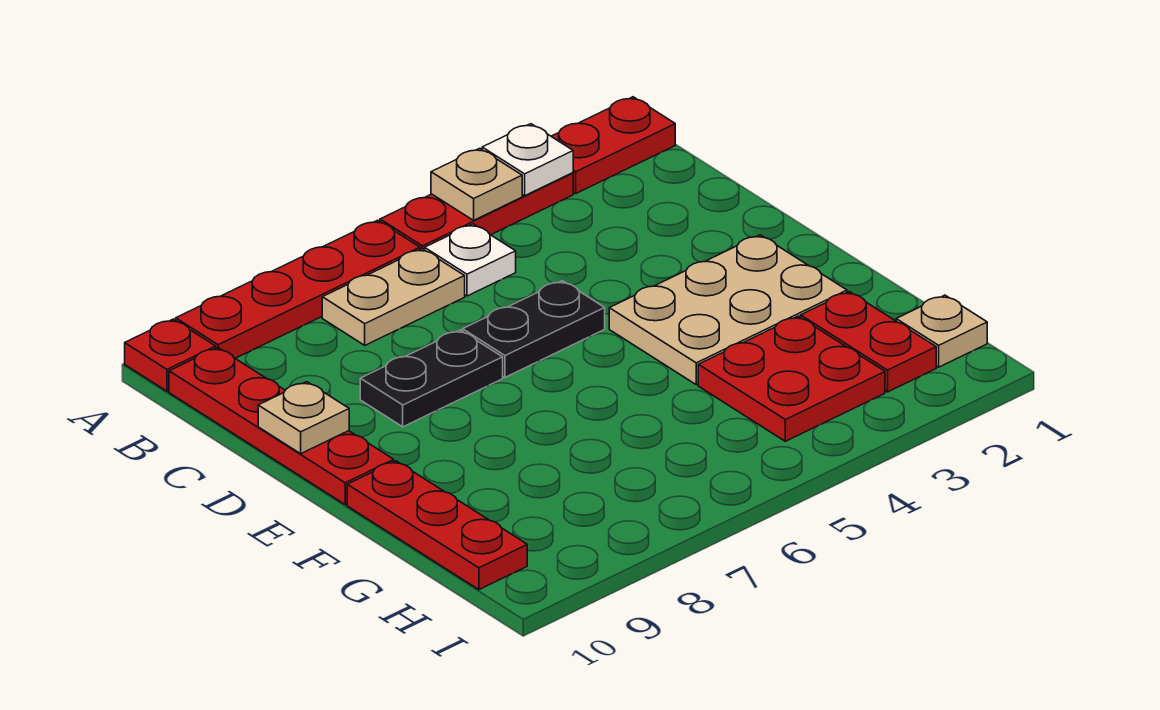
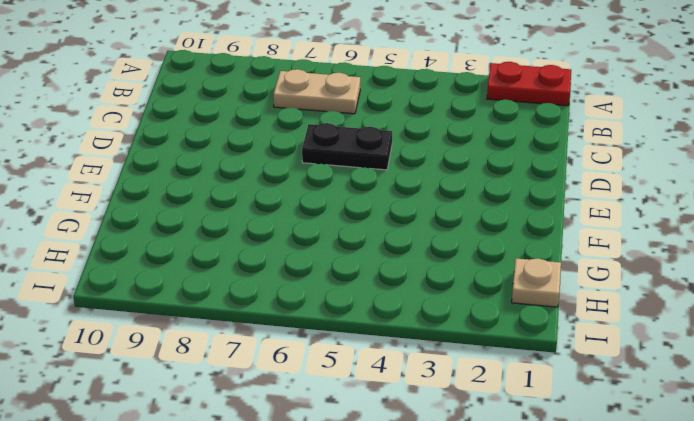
none -> red plate A3:A5 level 1
none -> red plate A6:A9 level 1
none -> red plate A10 level 1

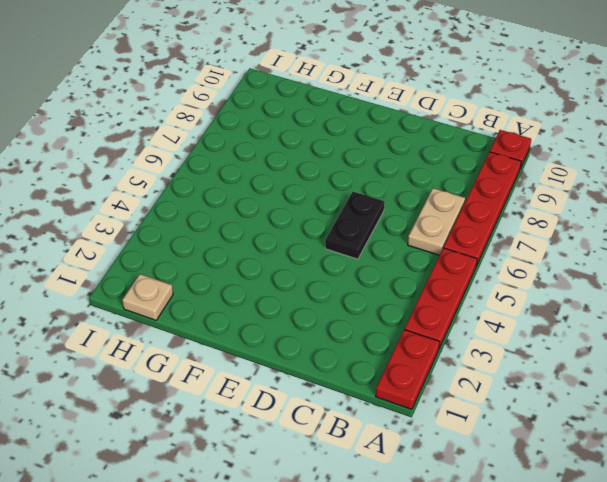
none -> white plate B5 level 1
none -> red plate B10:E10 level 1
none -> black plate D7:D8 level 1

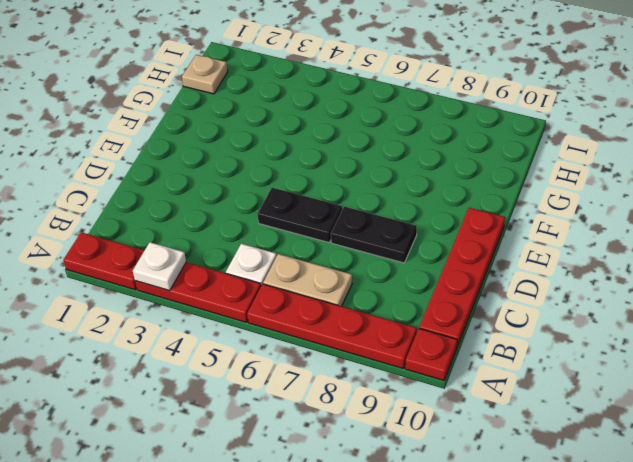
none -> tan plate E2:F4 level 1
none -> red plate F10:H10 level 1
none -> red plate G2:H2 level 1

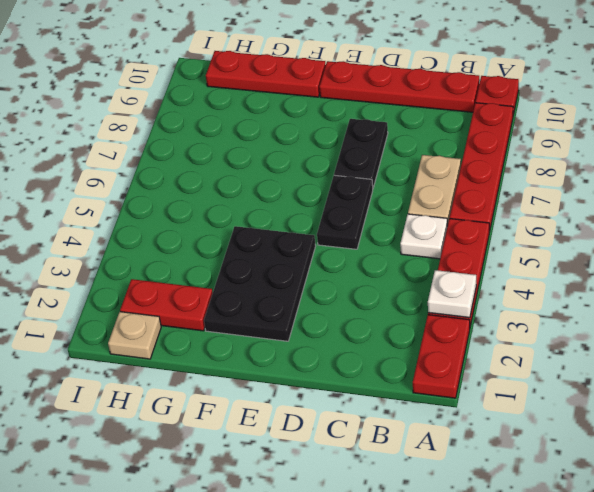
black plate E2:F4 level 1 -> tan plate E2:F4 level 1
none -> red plate G3:H4 level 1
none -> tan plate A4 level 2
none -> tan plate D10 level 2

